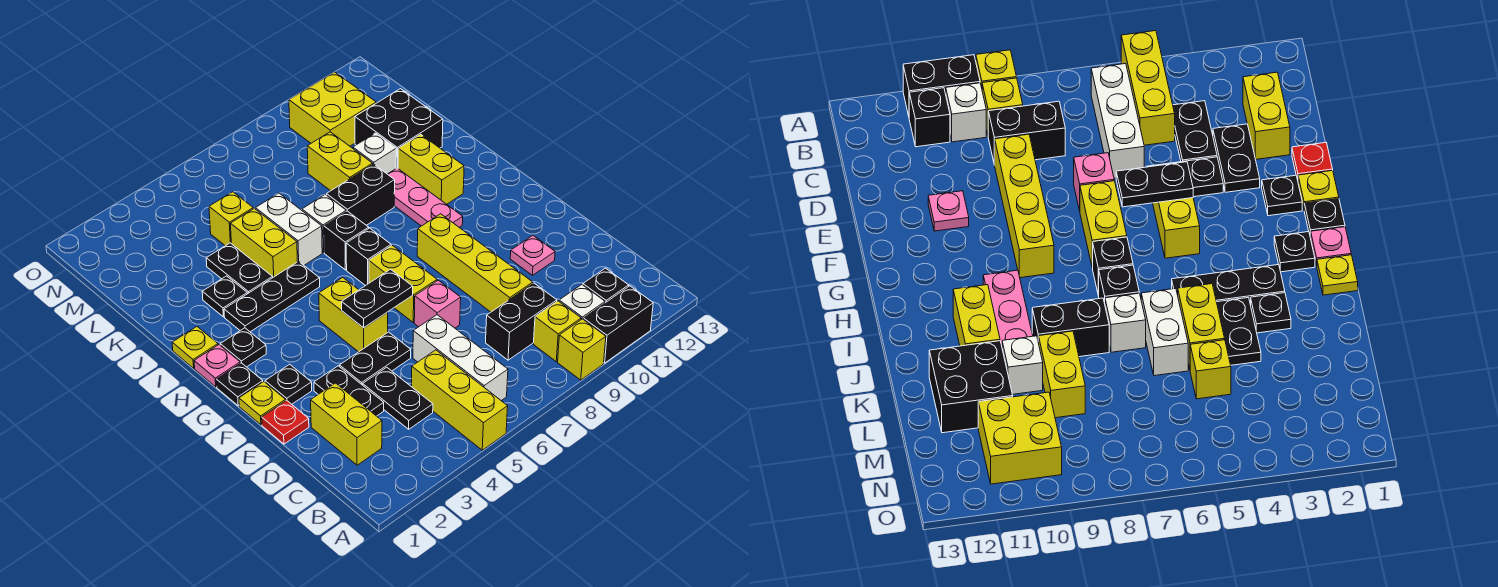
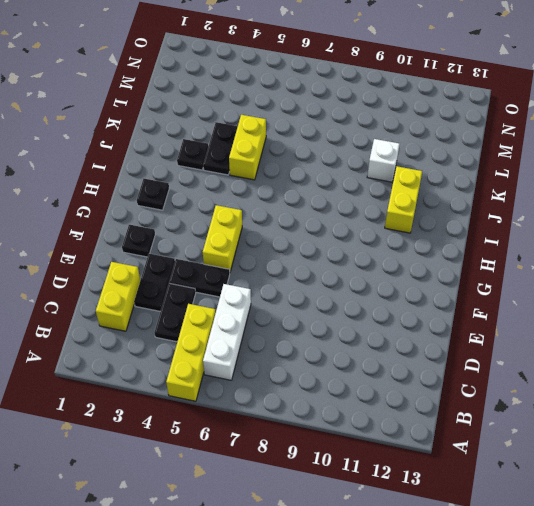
none -> yellow brick A9 level 1
none -> black brick A10:A11 level 1
none -> yellow brick B9 level 1
none -> white brick B10 level 1

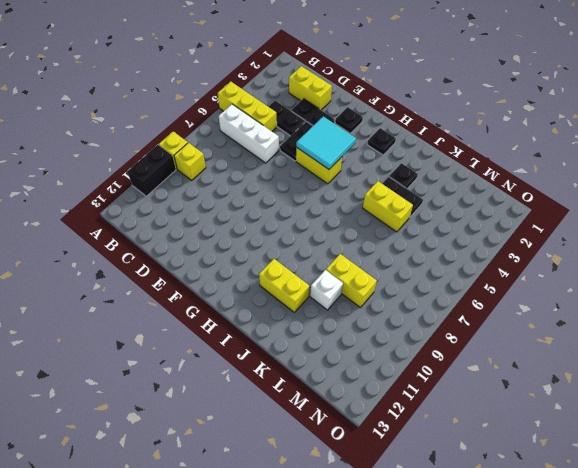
cyan tile F4:G5 level 2 -> black plate F5:F6 level 2
none -> white brick B10 level 1
none -> black brick B11 level 1
none -> black brick C8:C9 level 1
none -> yellow brick D9:G9 level 1

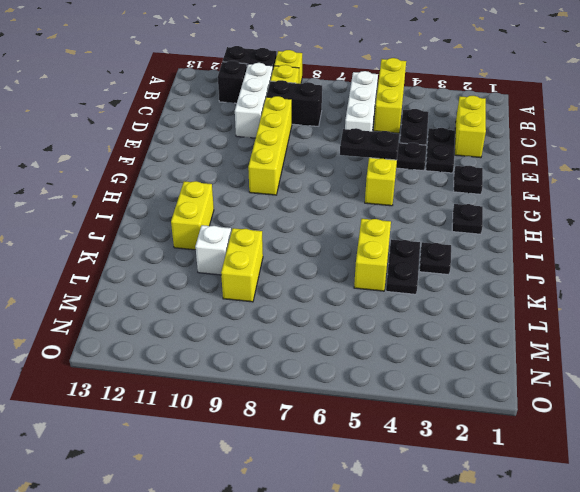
white brick B10:D10 level 1 -> white brick B10 level 1
none -> red plate E1 level 1
none -> pink brick E7 level 1
none -> pink plate E11 level 1
none -> yellow plate F1 level 1

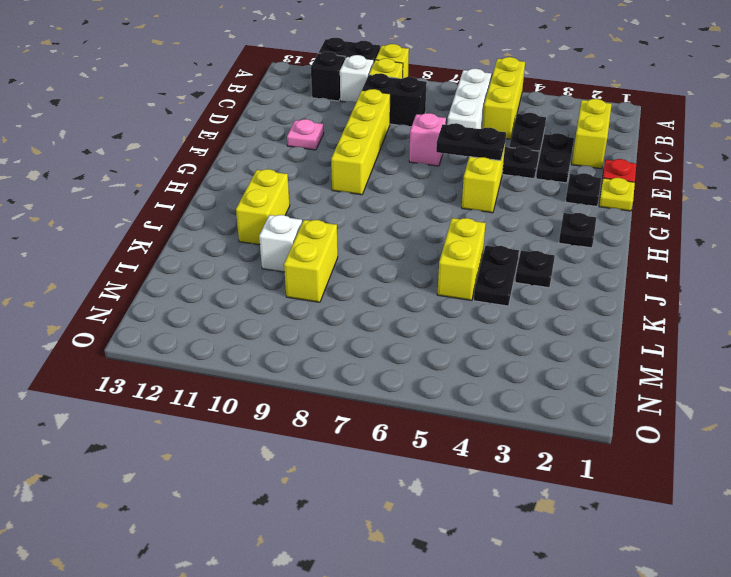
none -> yellow brick F7:G7 level 1
none -> black plate G1 level 1
none -> pink plate H1 level 1
none -> black brick H7 level 1

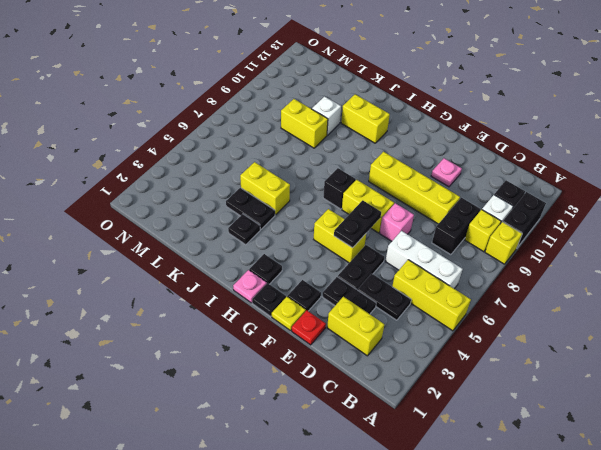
none -> pink plate H10:J10 level 1
none -> yellow plate I1 level 1
none -> black plate I3:I5 level 1
none -> black brick I7 level 1

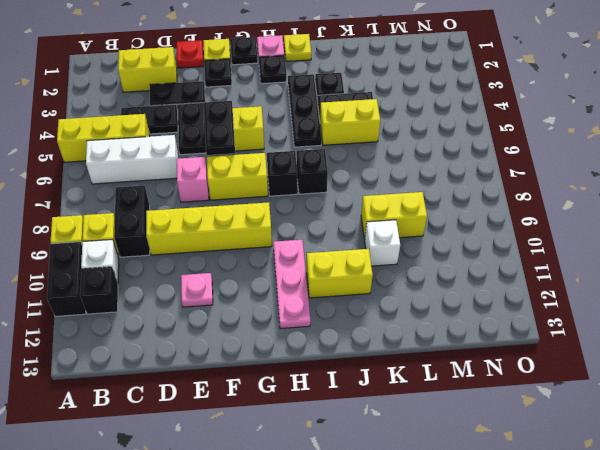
pink plate H10:H12 level 1 -> pink plate H10:J10 level 1
none -> white brick J6:K6 level 1
none -> white brick J7 level 1
none -> black brick J8:J9 level 1
none -> black brick K11:L12 level 1

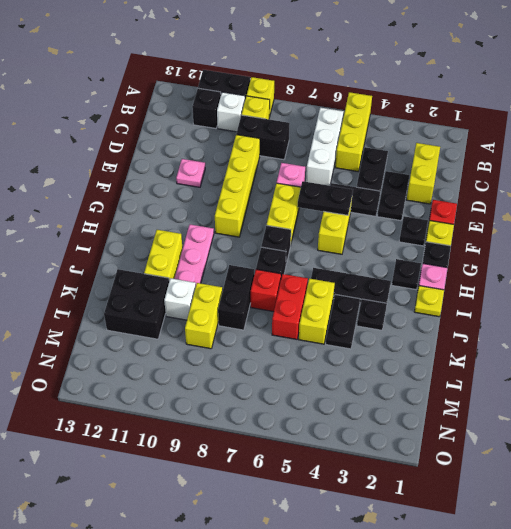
red brick J6:K6 level 1 -> white brick J6:K6 level 1
red brick J7 level 1 -> white brick J7 level 1
black brick J8:K8 level 1 -> black brick J8:J9 level 1
none -> yellow brick L5 level 1
none -> yellow brick M10:N11 level 1

